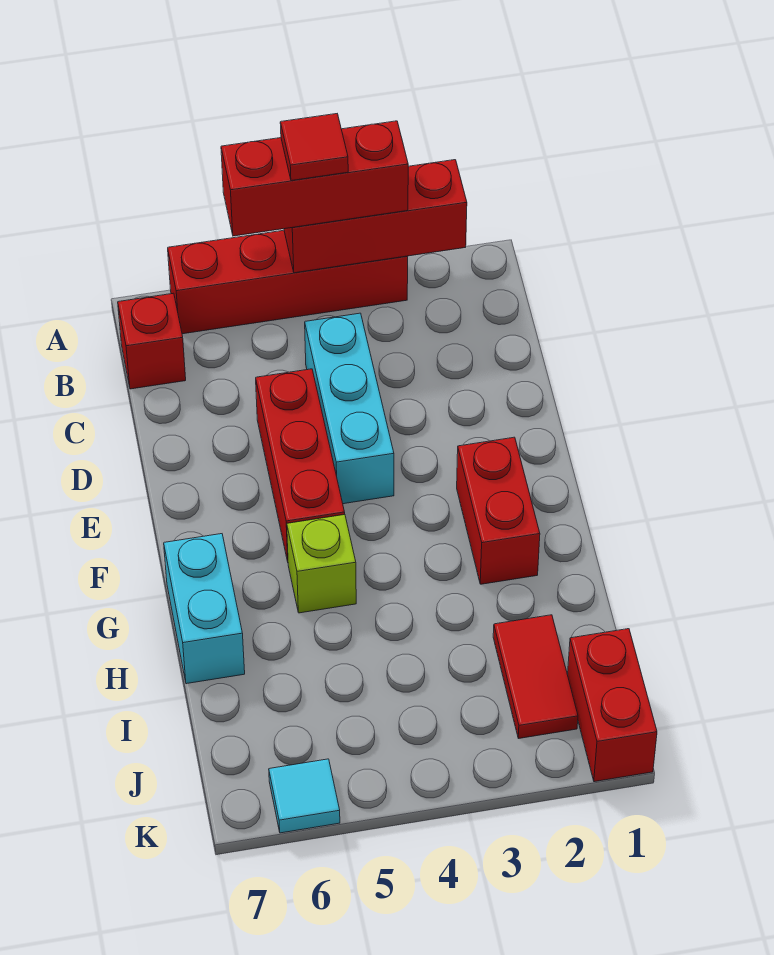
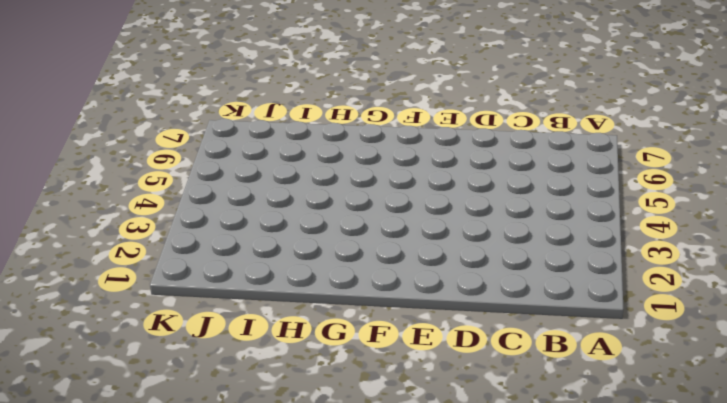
none -> red brick A3:A6 level 1
none -> red brick B7 level 1
none -> cyan brick C4:E4 level 1

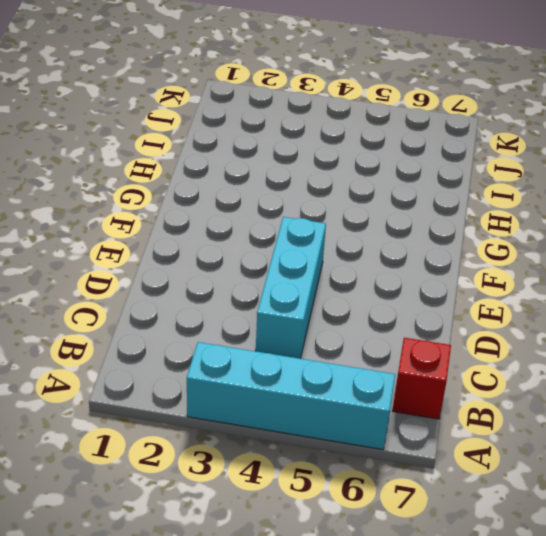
cyan brick A3:A6 level 1 -> red brick A3:A6 level 1
none -> red brick D5:F5 level 1
none -> red brick F2:G2 level 1
none -> lime brick G5 level 1

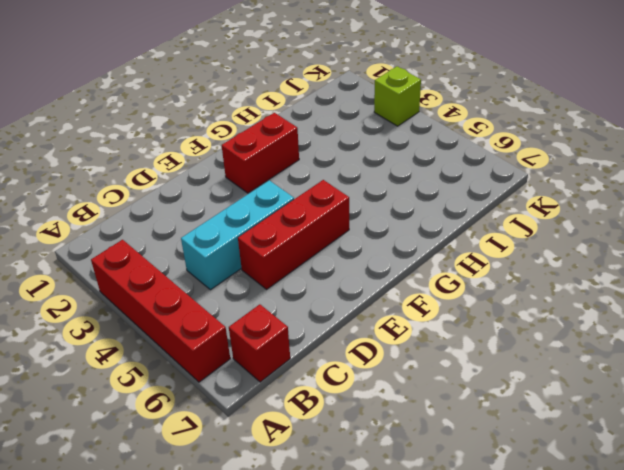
lime brick K3 level 1 -> lime brick G5 level 1
none -> cyan brick G7:H7 level 1
none -> red tile I2:J2 level 1
none -> red brick J1:K1 level 1

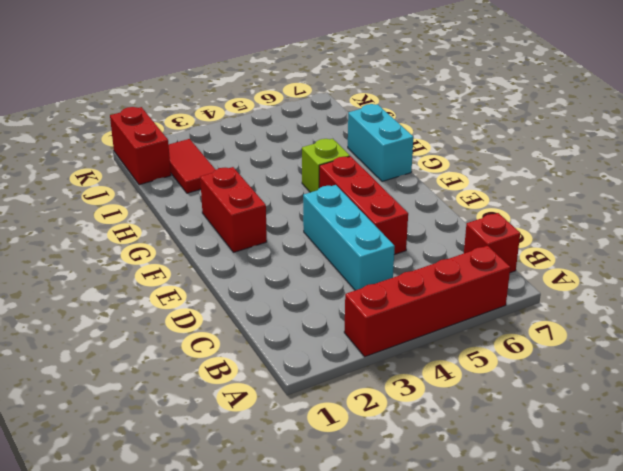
none -> cyan tile K6 level 1
none -> red brick A2:A4 level 2
none -> red brick A3:A5 level 3

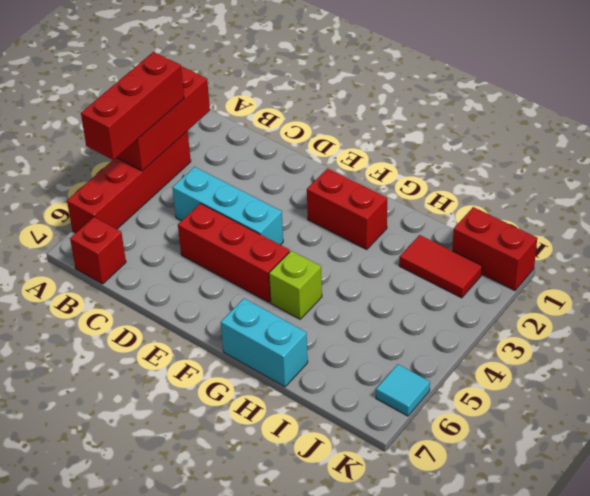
none -> red tile A4 level 4

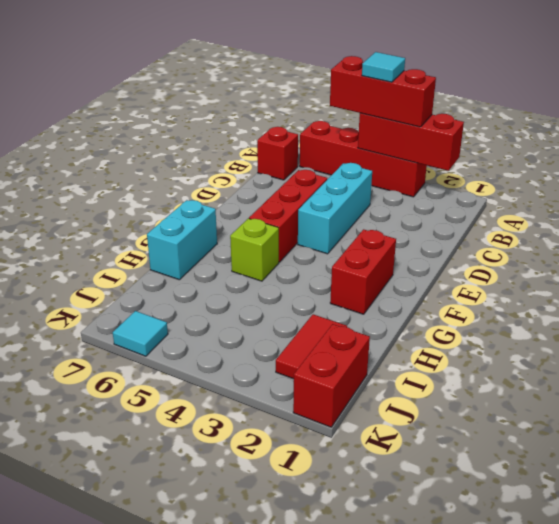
cyan tile A4 level 4 -> red tile A4 level 4

